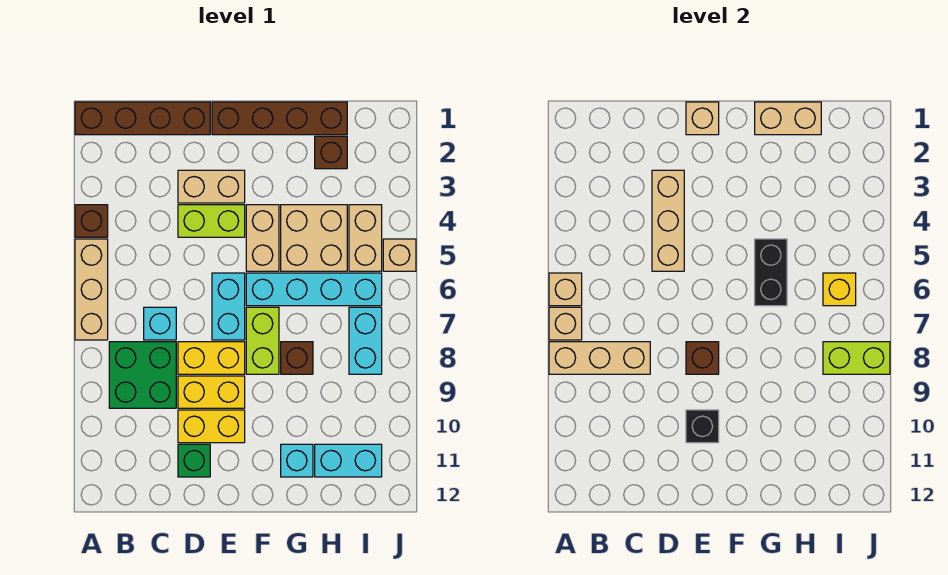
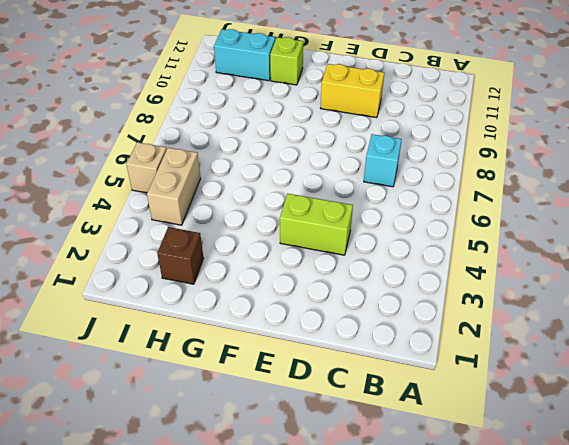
lime brick G11 level 1 -> cyan brick G11 level 1
none -> brown brick A1:D1 level 1
none -> brown brick A4 level 1
none -> tan brick A5:A7 level 1
none -> green brick B8:C9 level 1

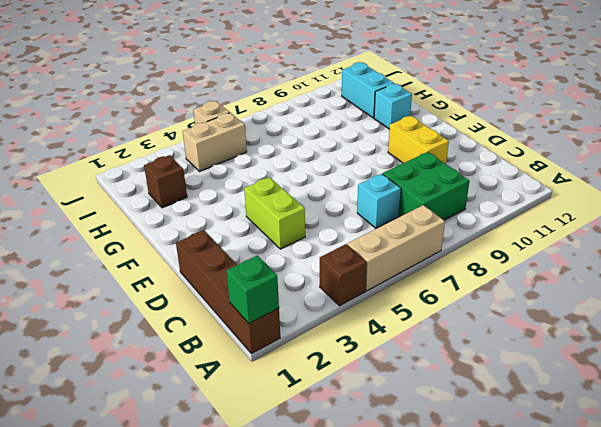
green brick A1 level 2 -> green brick D11 level 1
none -> tan brick D3:E3 level 1
none -> yellow brick D8:E8 level 1
none -> yellow brick D9:E9 level 1
none -> brown brick E1:H1 level 1

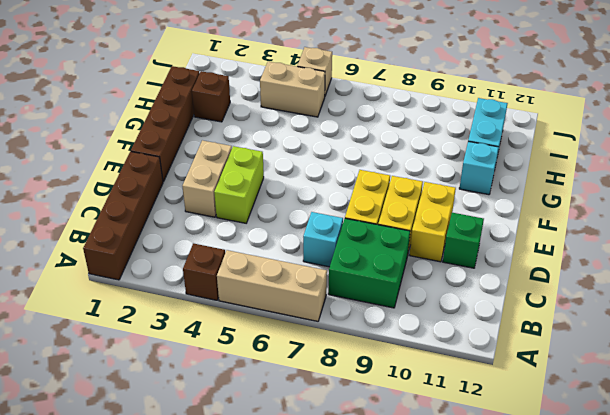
none -> cyan brick E6:E7 level 1
none -> tan brick F4:F5 level 1
none -> cyan brick F6:I6 level 1
none -> lime brick F7:F8 level 1

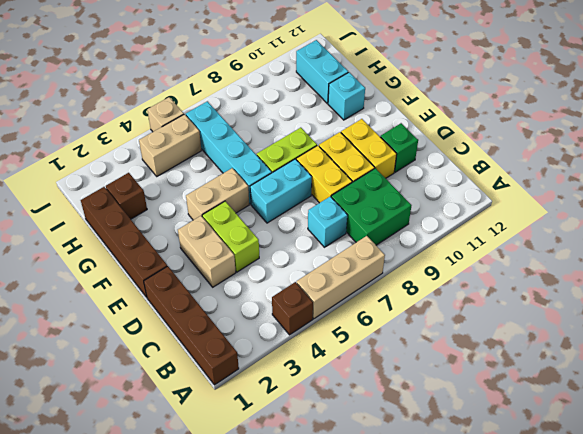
none -> tan brick G4:H5 level 1
none -> brown brick G8 level 1
none -> cyan brick I7:I8 level 1
none -> tan brick A6 level 2

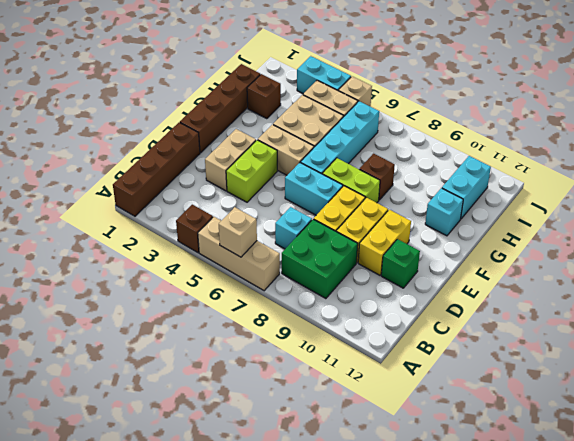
cyan brick J3:J4 level 1 -> cyan brick I7:I8 level 1
none -> tan brick A7 level 2
none -> tan brick A8:C8 level 2
none -> tan brick D3:D5 level 2
none -> tan brick E1 level 2

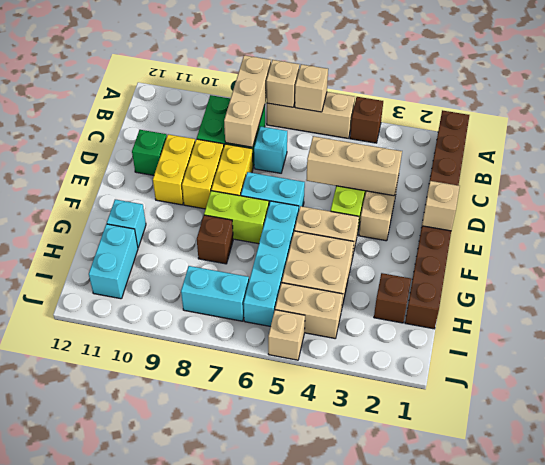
none -> brown brick E8 level 2
none -> black brick E10 level 2
none -> tan brick G1:H1 level 2
none -> black brick G5:G6 level 2

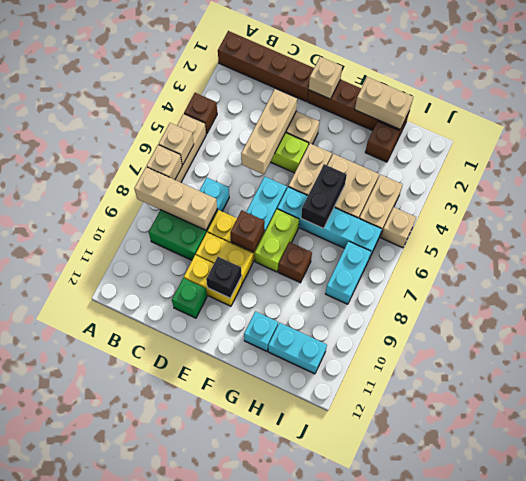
none -> yellow brick I6 level 2
none -> lime brick I8:J8 level 2

